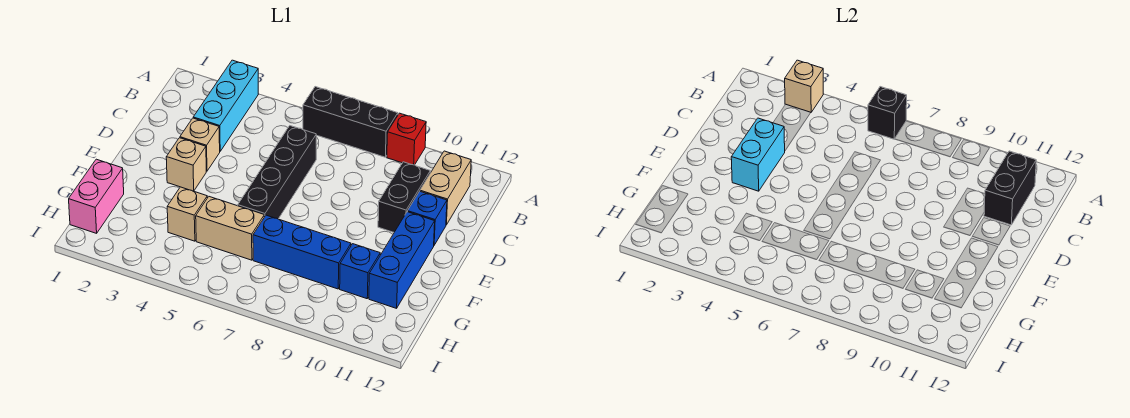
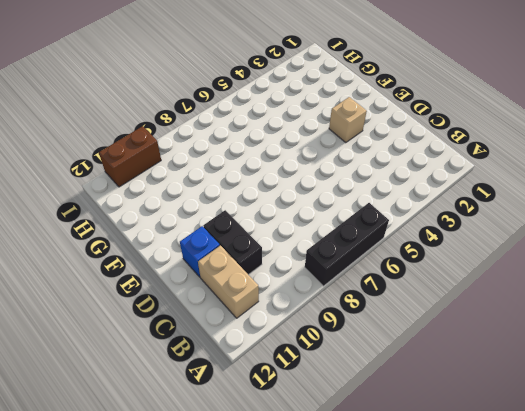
brown brick I10:I11 level 1 -> none
none -> cyan brick A3:C3 level 1
none -> red brick A9 level 1
none -> black brick C6:F6 level 1

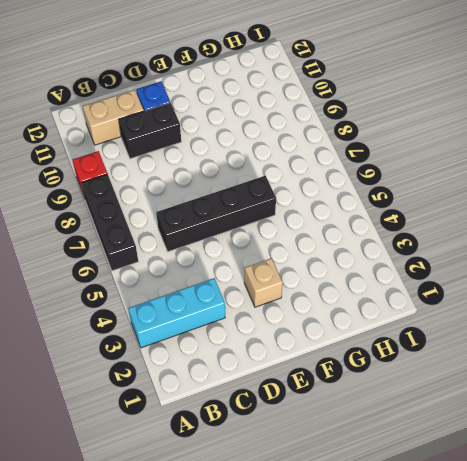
none -> tan brick D3 level 1
none -> blue brick E11:G11 level 1
none -> pink brick G1:H1 level 1

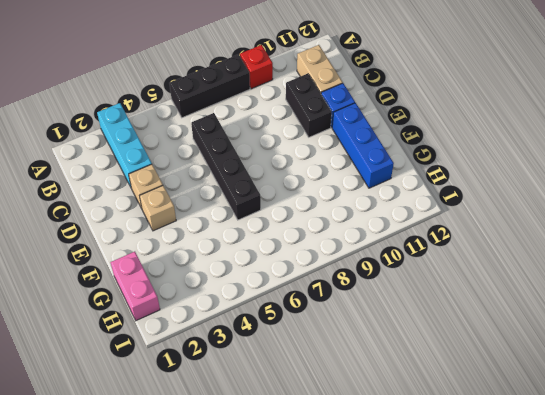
none -> tan brick G4 level 1
none -> tan brick G5:G6 level 1
none -> blue brick G7:G9 level 1

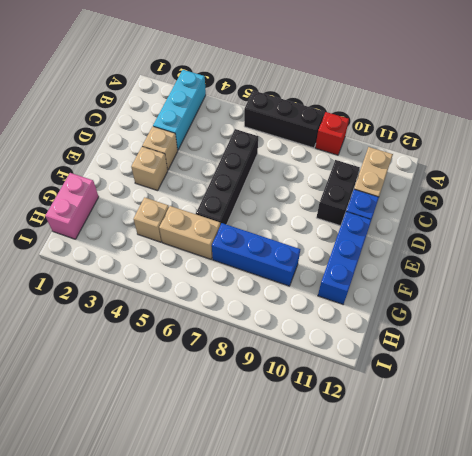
none -> blue brick G10 level 1
none -> tan brick A3 level 2
none -> black brick A6 level 2

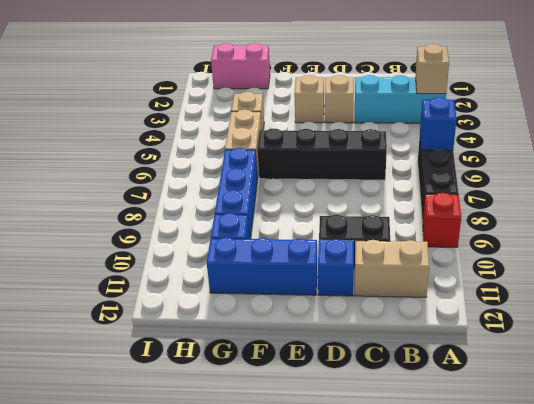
blue brick A6 level 2 -> black brick A6 level 2
none -> black brick B11:C11 level 2
none -> cyan brick D3:E3 level 2

